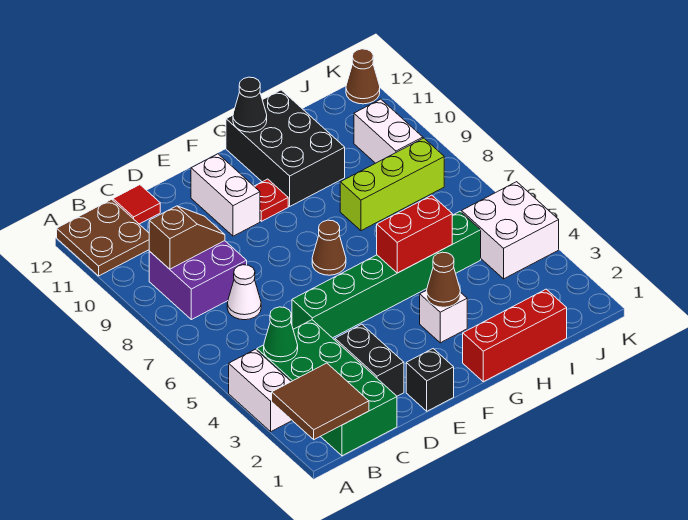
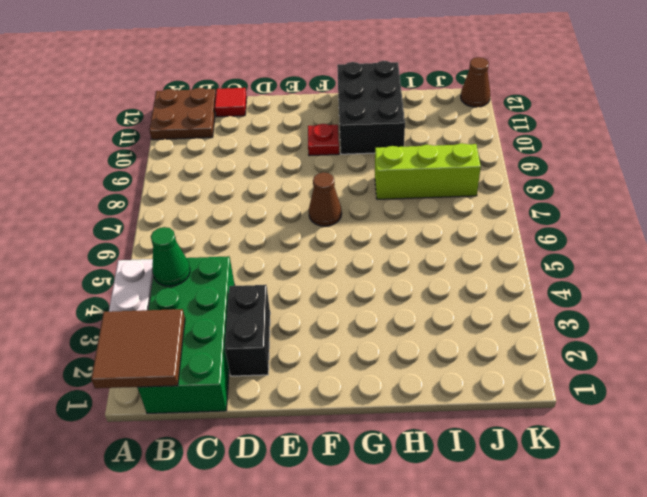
none -> purple brick B8:C9 level 1
none -> white cone C7 level 1
none -> green brick D5:I5 level 1

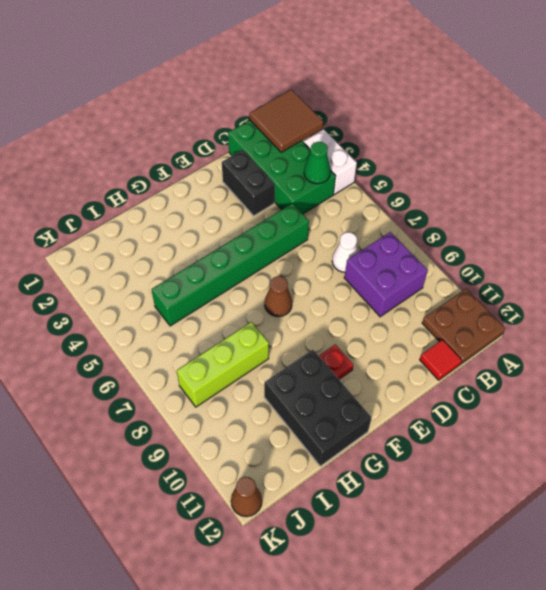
none -> black brick E1 level 1
none -> white brick E10:E11 level 1
none -> red brick G1:I1 level 1

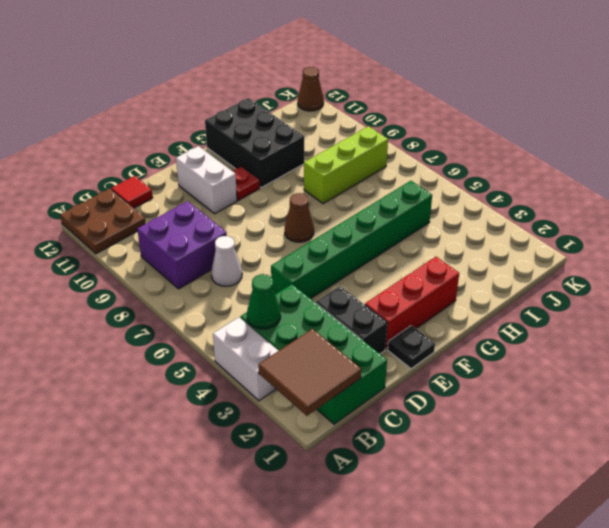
black plate E1 level 1 -> black brick E1 level 1
red brick E2:G2 level 1 -> red brick G1:I1 level 1
none -> white brick G3 level 1
none -> white brick J4:K5 level 1
none -> white brick J9:J10 level 1

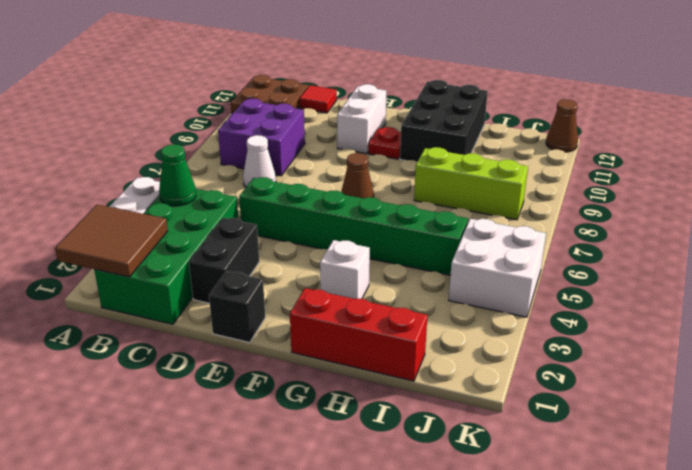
none -> white brick J9:J10 level 1
none -> brown slope B9:C9 level 2 top B
none -> brown cone G3 level 2

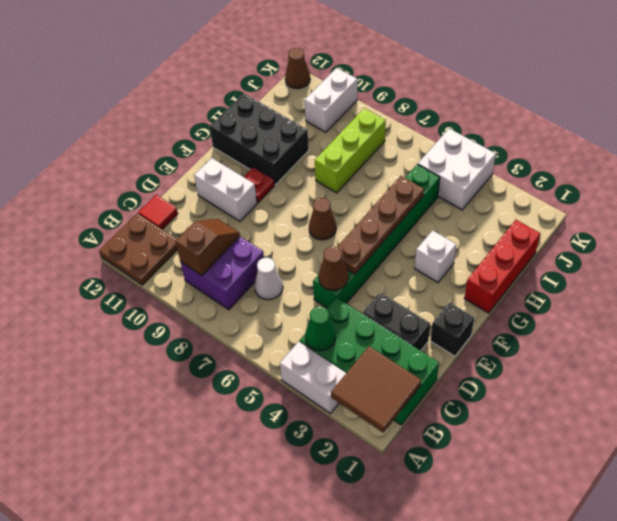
brown cone D5 level 2 -> brown cone G3 level 2
brown plate E5:H5 level 2 -> red brick G5:H5 level 2
white brick J10:K10 level 1 -> white brick J9:J10 level 1
none -> black cone G12 level 2

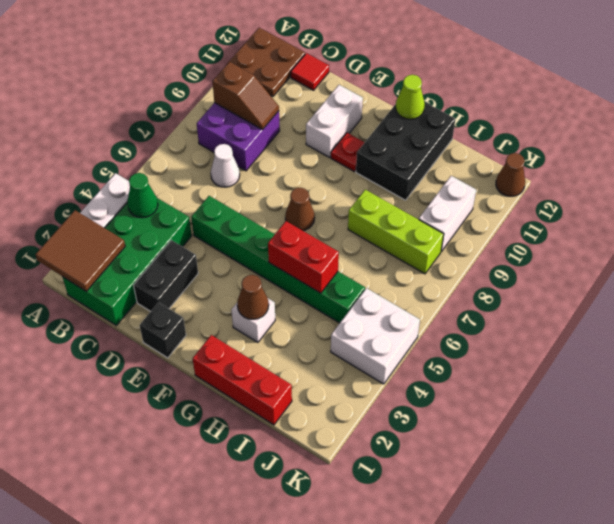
lime cone G12 level 2 -> black cone G12 level 2

